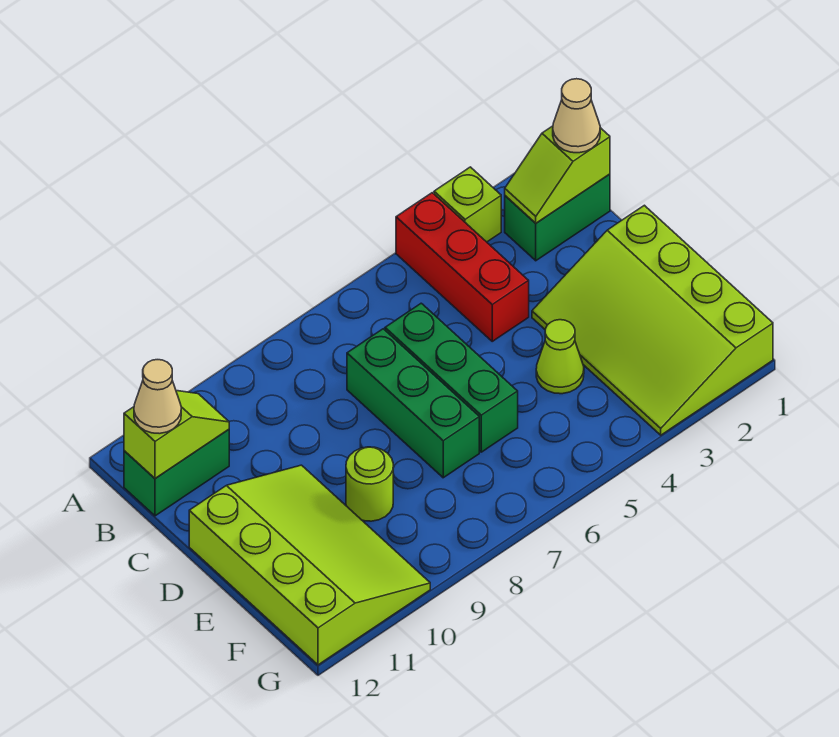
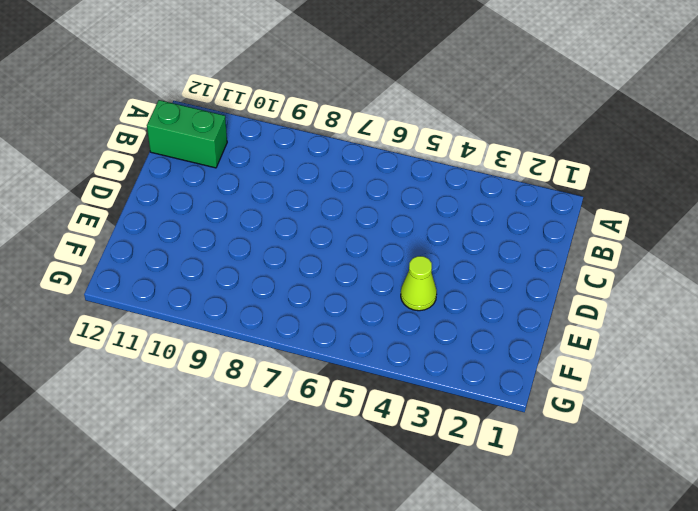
none -> lime brick A3 level 1
none -> red brick A4:C4 level 1
none -> green brick B1:B2 level 1

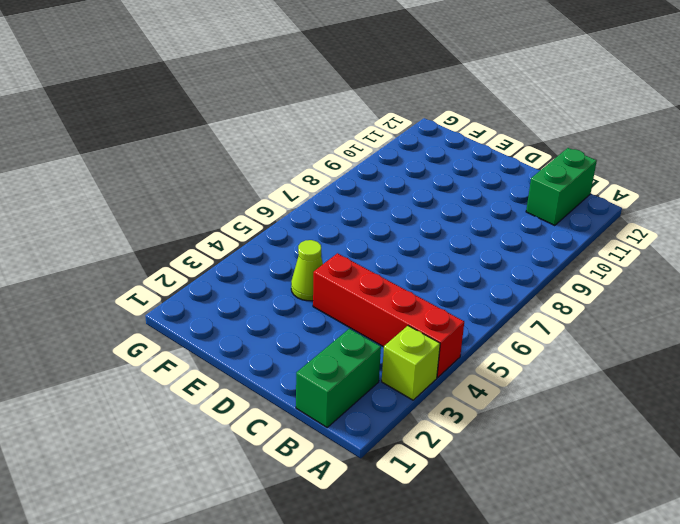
red brick A4:D4 level 1 -> red brick A4:C4 level 1
none -> green brick C6:E6 level 1
none -> green brick C7:E7 level 1
none -> lime slope D1:G3 level 1 top 1

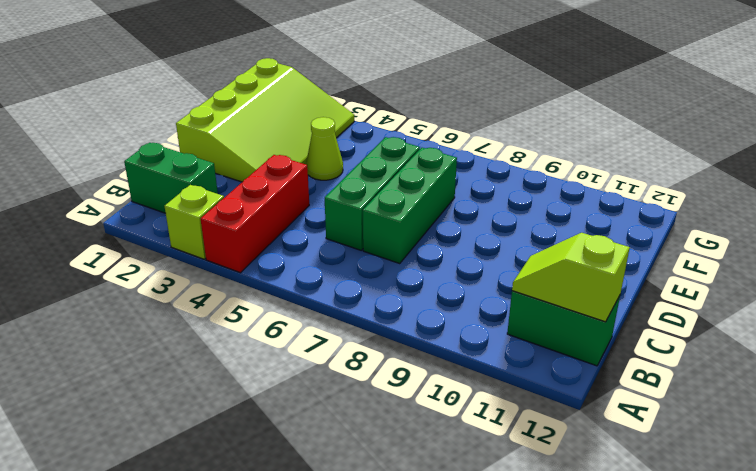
none -> lime slope D10:G12 level 1 top 12
none -> lime round brick E9 level 1
none -> lime slope B1:B2 level 2 top 1

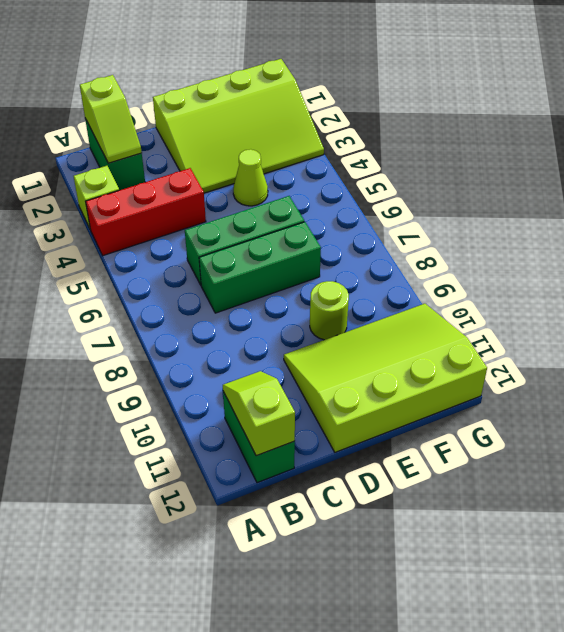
none -> tan cone B1 level 3
none -> tan cone B12 level 3

